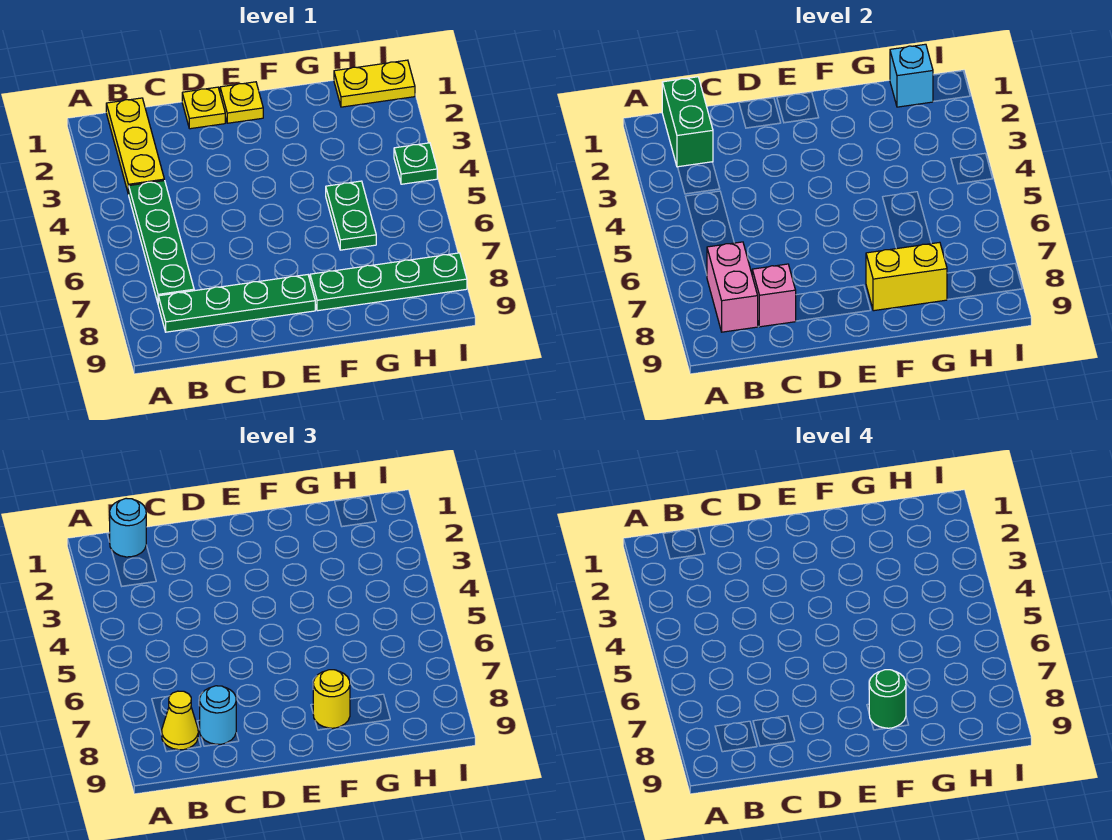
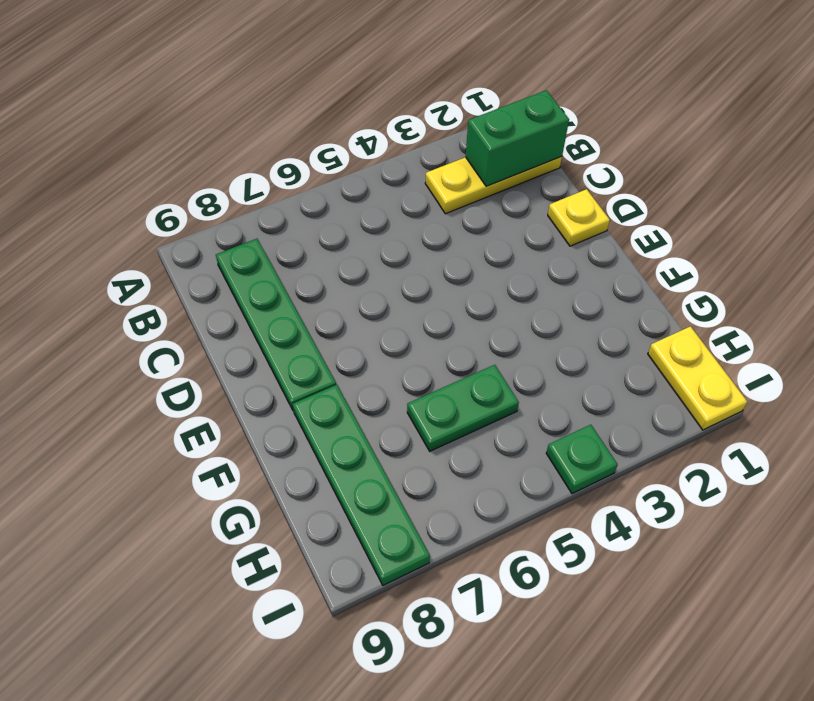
none -> green plate B4:B7 level 1
none -> yellow plate E1 level 1
none -> pink brick B7:B8 level 2

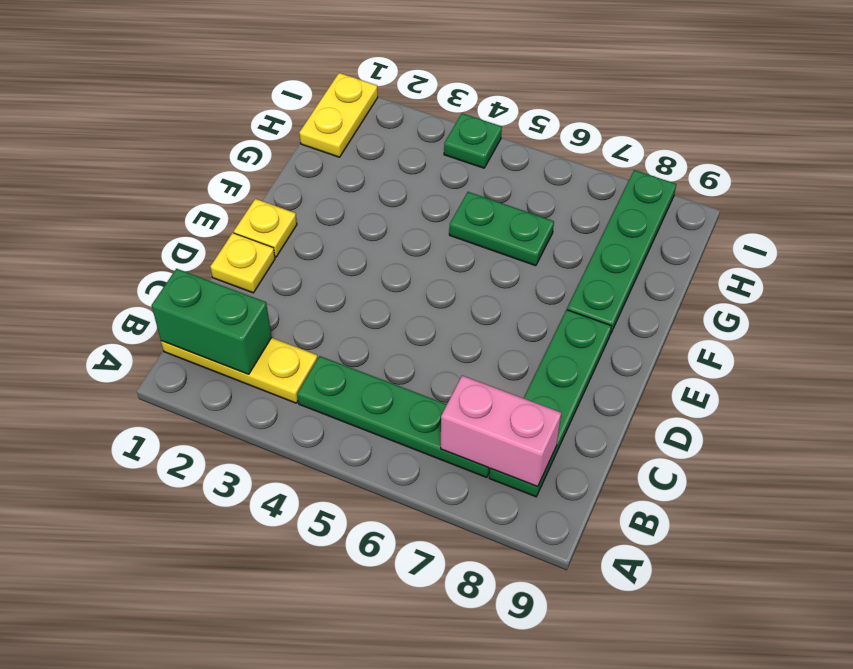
none -> pink brick C8 level 2
none -> yellow brick F8:G8 level 2
none -> cyan brick H1 level 2

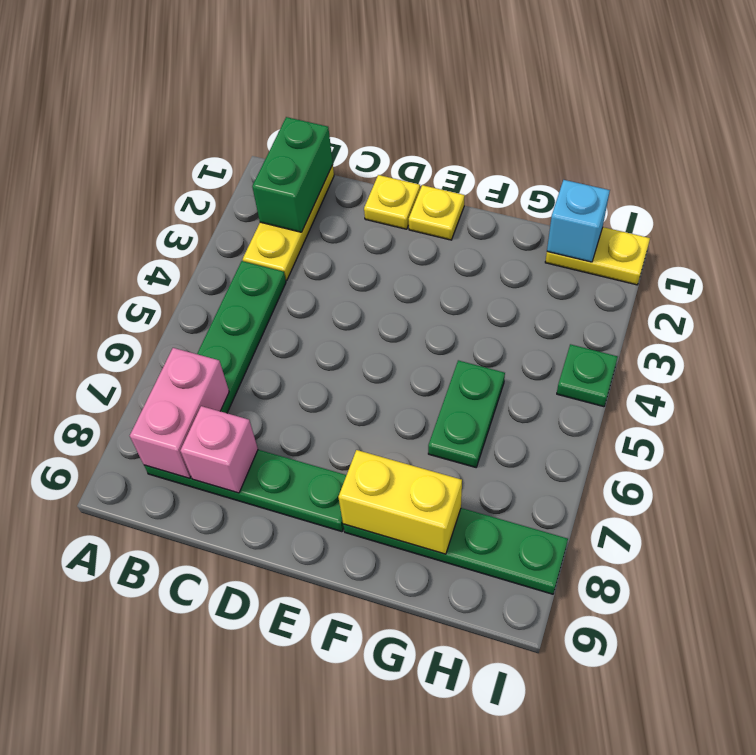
none -> cyan round brick B1 level 3
none -> yellow cone B8 level 3
none -> cyan round brick C8 level 3

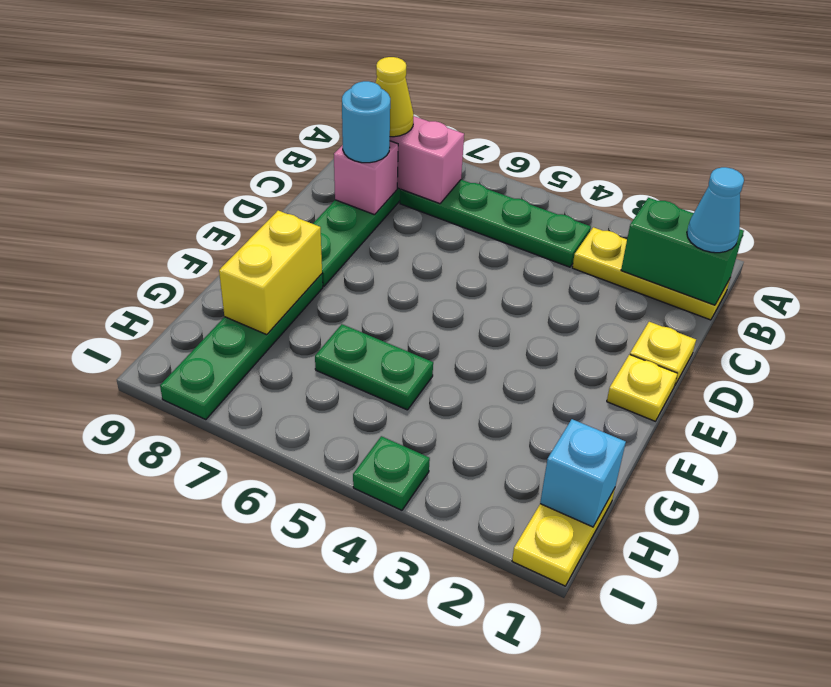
cyan cone B1 level 3 -> cyan round brick B1 level 3
none -> yellow round brick F8 level 3
none -> green round brick F8 level 4

